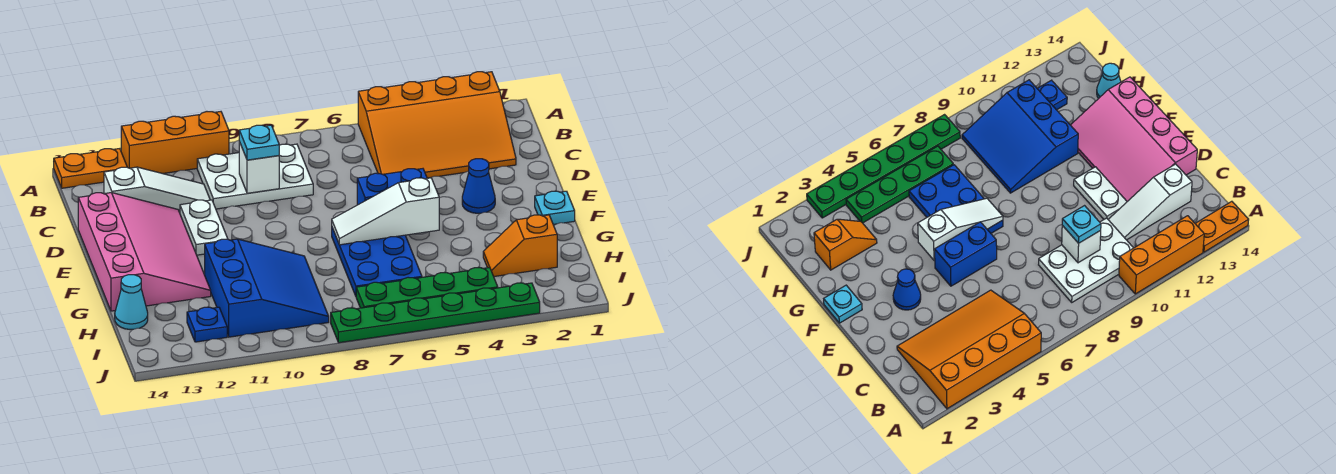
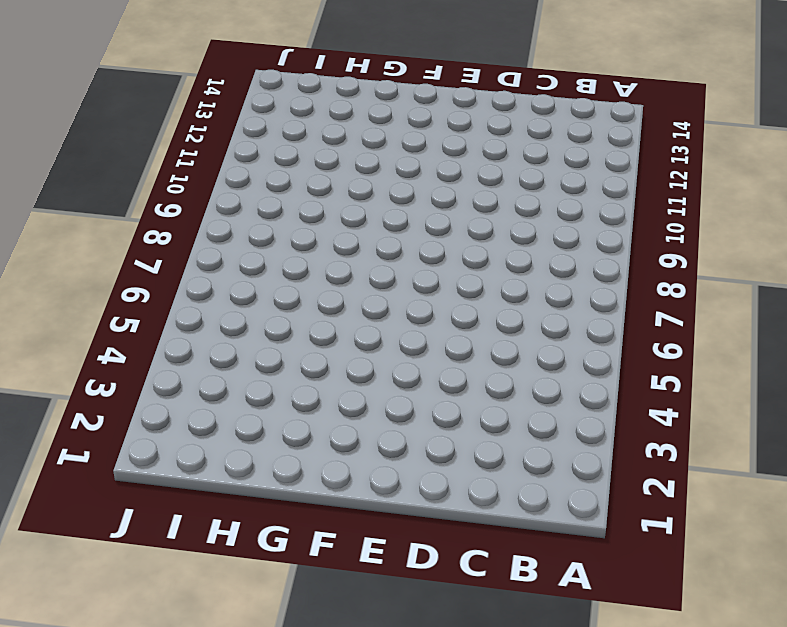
none -> orange slope A2:C5 level 1 top A
none -> orange brick A10:A12 level 1
none -> orange plate A13:A14 level 1

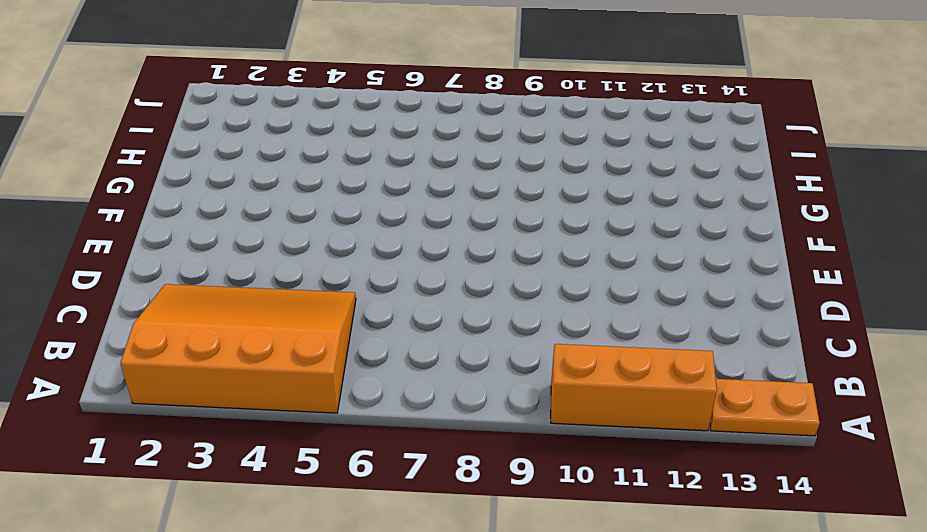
none -> white plate B8:C10 level 1
none -> white slope C11:C13 level 1 top 13
none -> white plate D11:E11 level 1

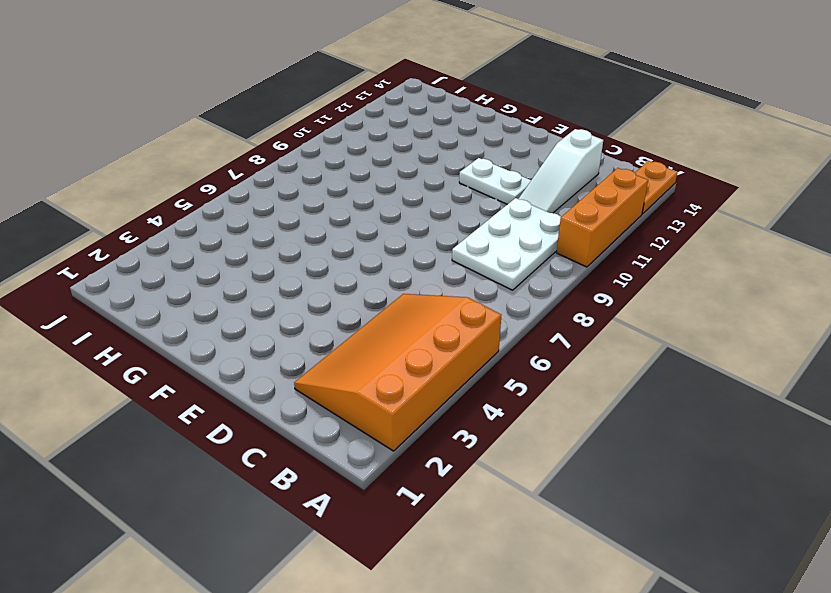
none -> pink slope D12:G14 level 1 top 14
none -> blue cone E3 level 1
none -> blue brick E5:E6 level 1

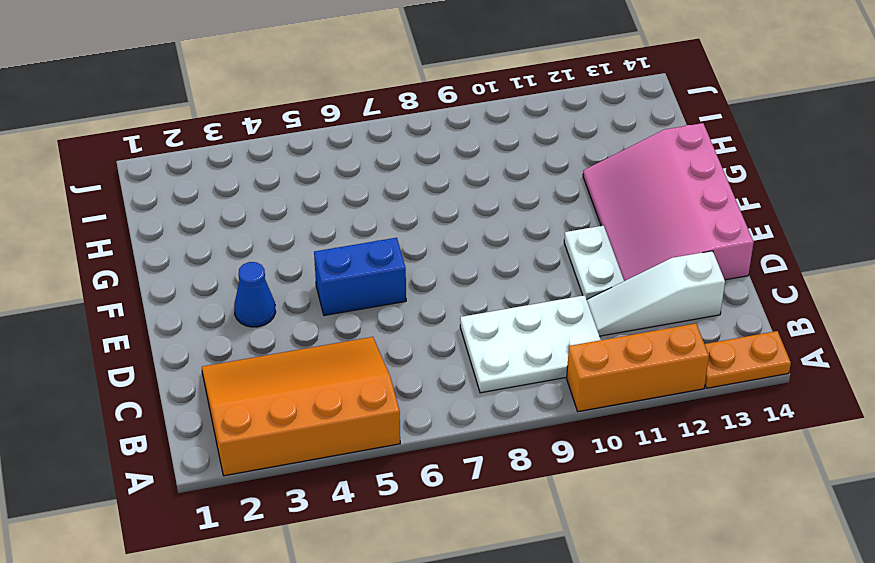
none -> cyan plate F1 level 1
none -> blue plate F6:H7 level 1
none -> blue slope G9:I11 level 1 top 11

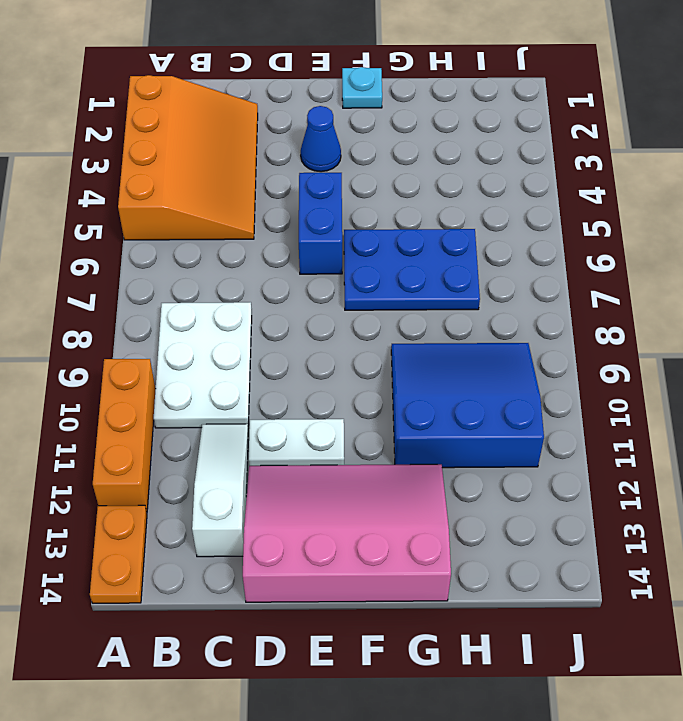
none -> orange slope H2:H3 level 1 top 2
none -> cyan cone H14 level 1
none -> green plate I4:I7 level 1

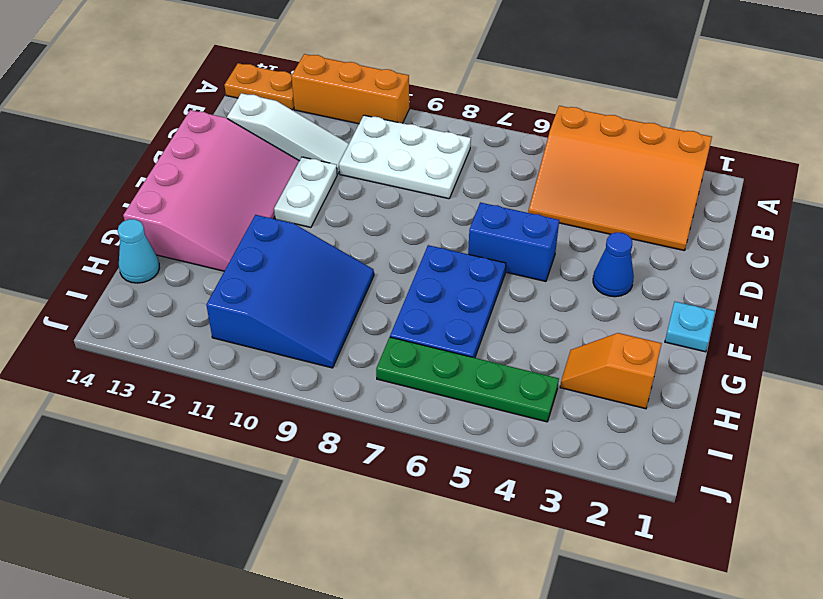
none -> blue plate I12 level 1
none -> green plate J3:J8 level 1
none -> white brick C9 level 2

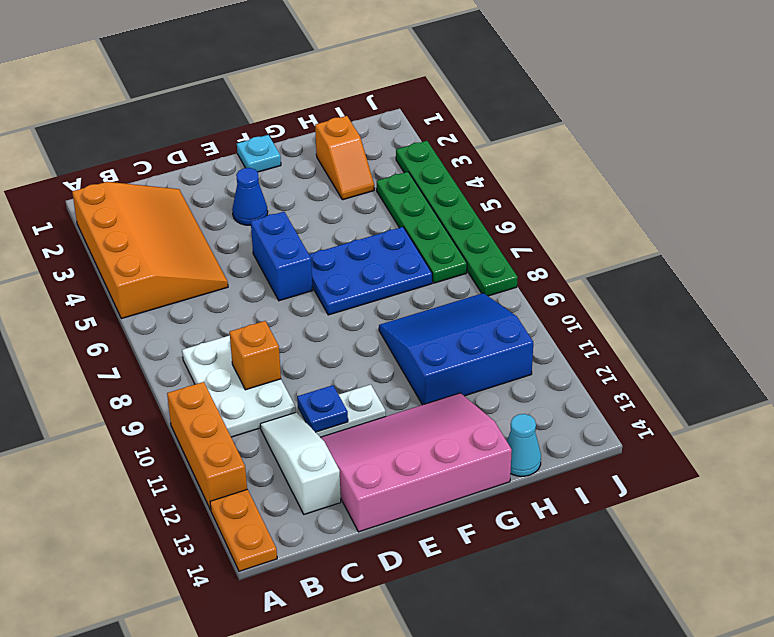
orange brick C9 level 2 -> white brick C9 level 2
blue plate D11 level 2 -> blue plate I12 level 1
none -> white slope F5:F7 level 2 top 5
none -> cyan plate C9 level 3

